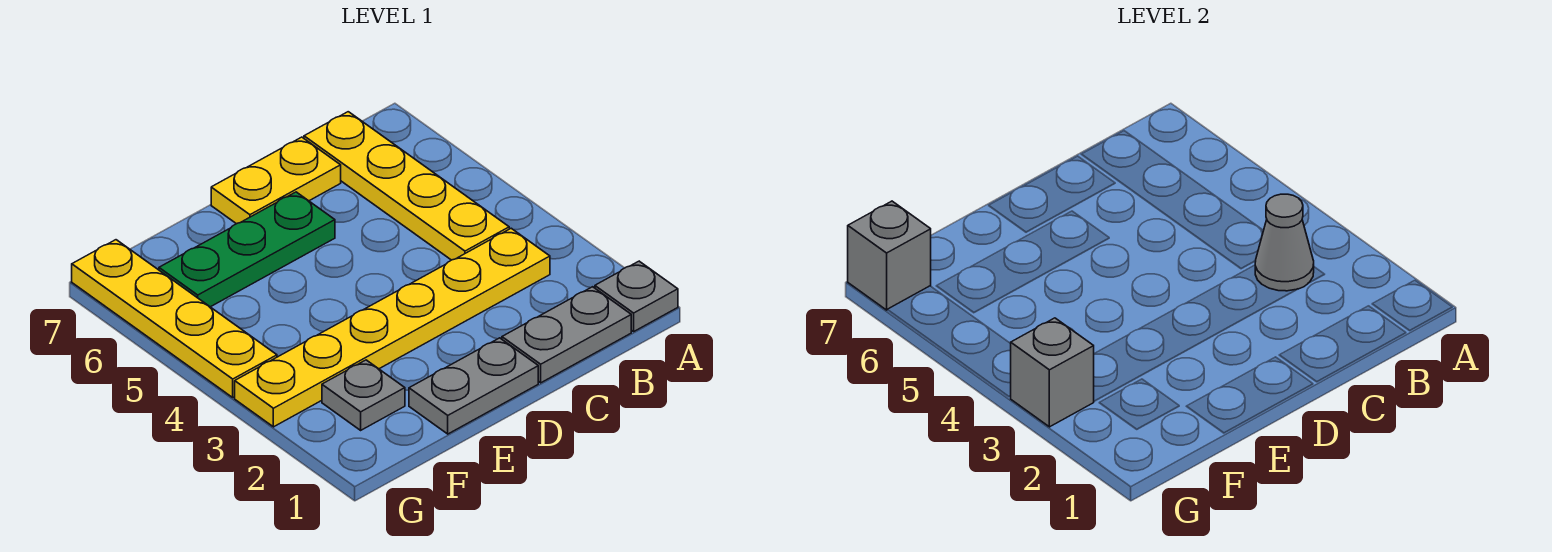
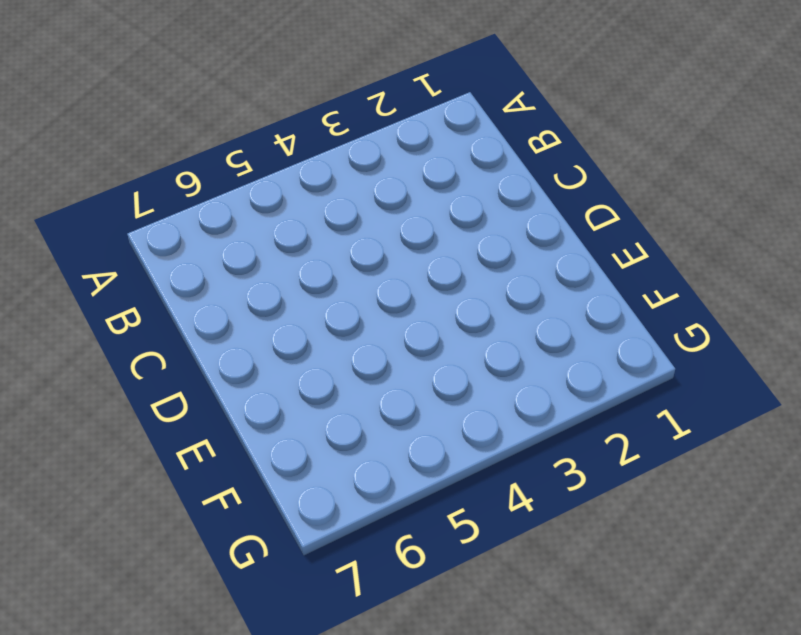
none -> grey plate A1 level 1
none -> grey plate B1:C1 level 1
none -> yellow plate B3:G3 level 1

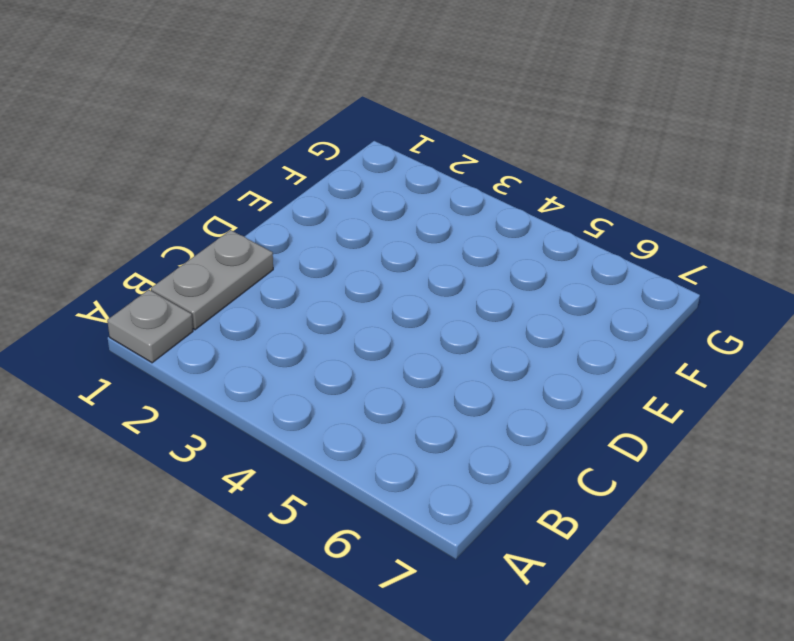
none -> yellow plate B3:G3 level 1
none -> yellow plate B4:B7 level 1
none -> yellow plate C7:D7 level 1

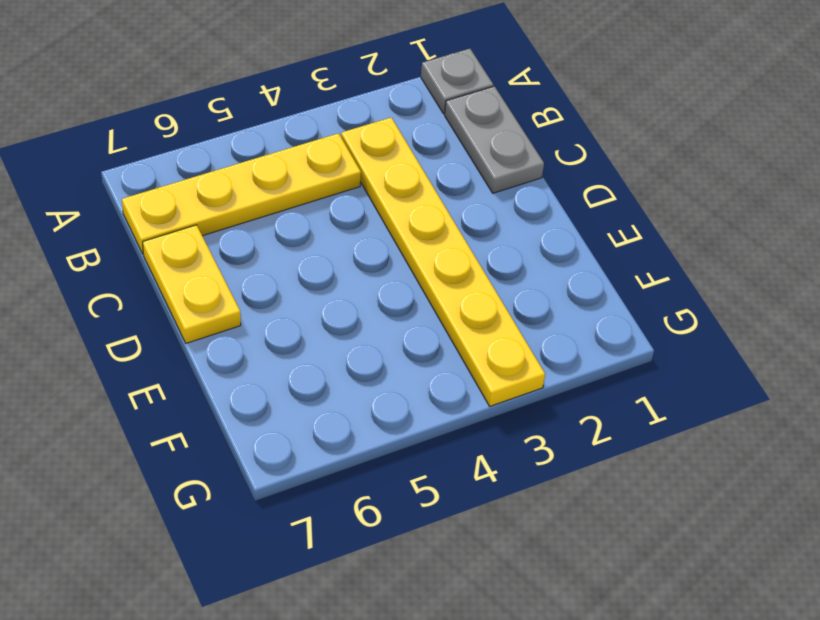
none -> grey plate D1:E1 level 1
none -> green plate D6:F6 level 1
none -> grey plate F2 level 1

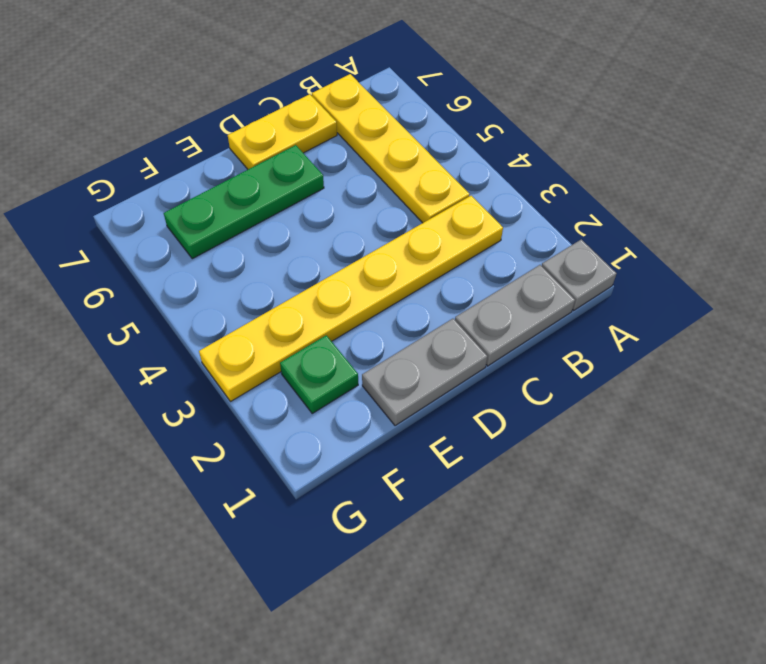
green plate F2 level 1 -> grey plate F2 level 1
none -> yellow plate G4:G7 level 1
none -> grey cone B3 level 2
none -> grey brick G3 level 2

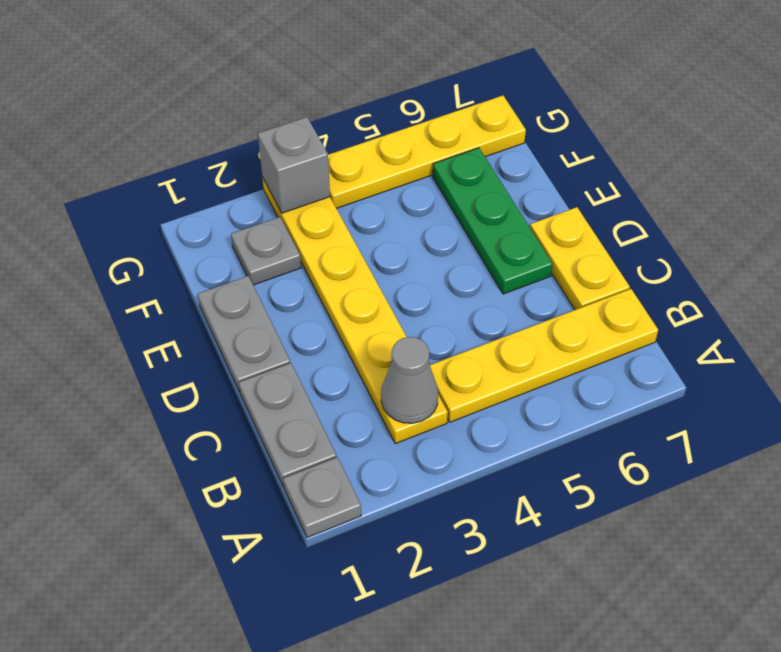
none -> grey brick G7 level 2

